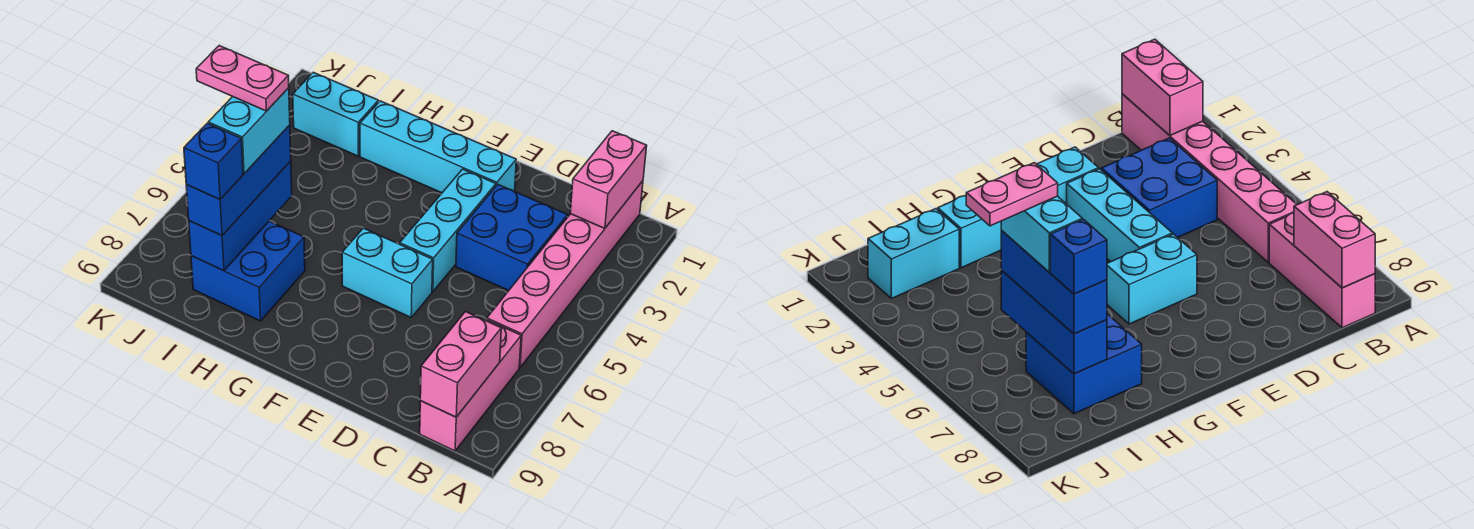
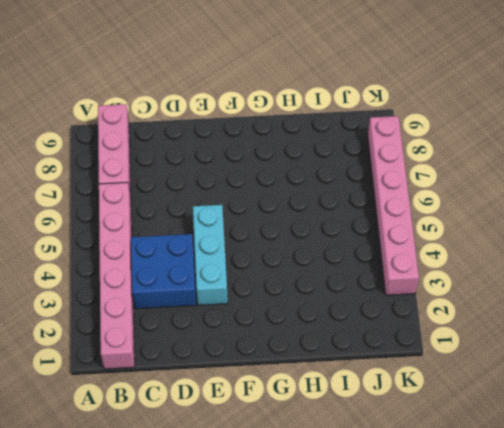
pink brick K3:K8 level 1 -> none
none -> cyan brick E2:H2 level 1
none -> cyan brick E6:F6 level 1
none -> blue brick H7:I8 level 1

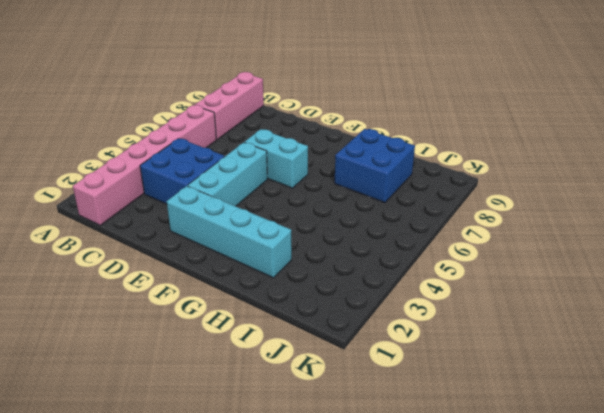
none -> cyan brick I2:J2 level 1
none -> pink brick B1:B2 level 2
none -> pink brick B8:B9 level 2

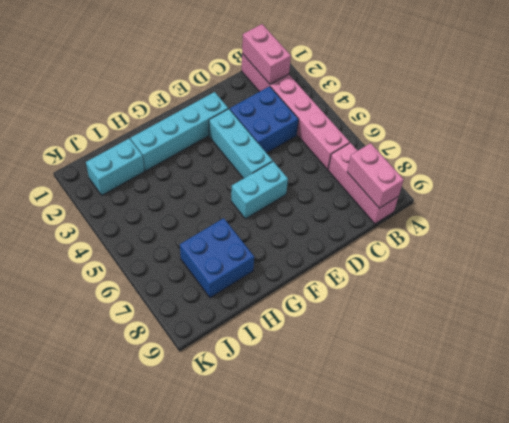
none -> blue brick I6:I8 level 2
none -> blue brick I6:I8 level 3
none -> cyan brick I6:I7 level 4

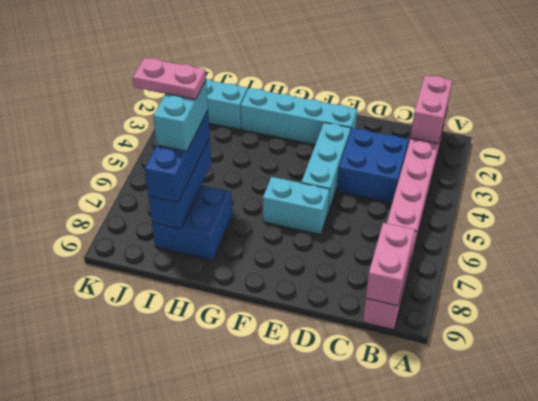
none -> blue brick I8 level 4

